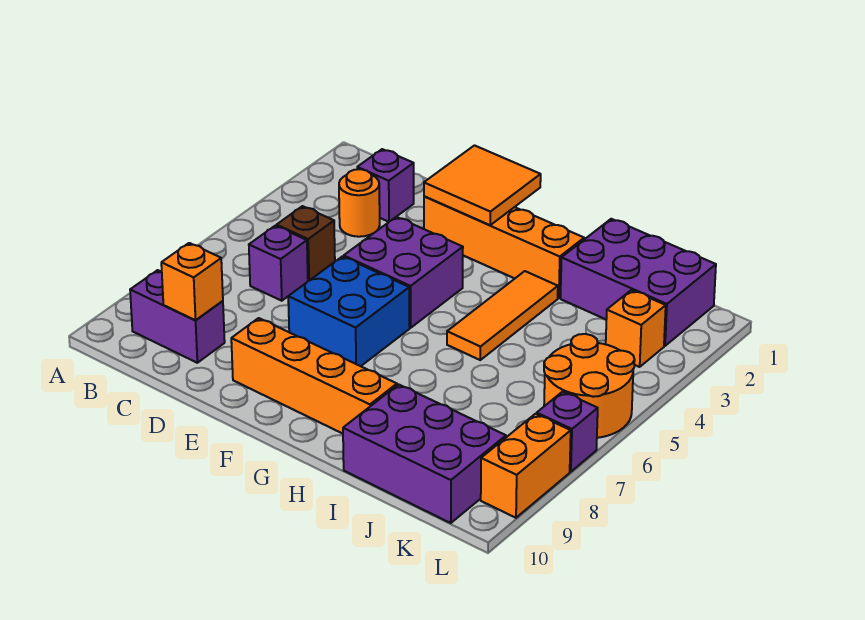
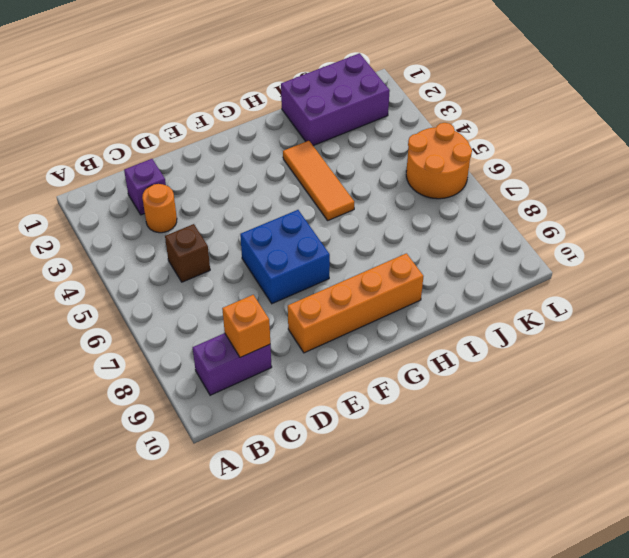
none -> purple brick C6 level 1
none -> orange brick E2:H2 level 1
none -> purple brick E4:F5 level 1

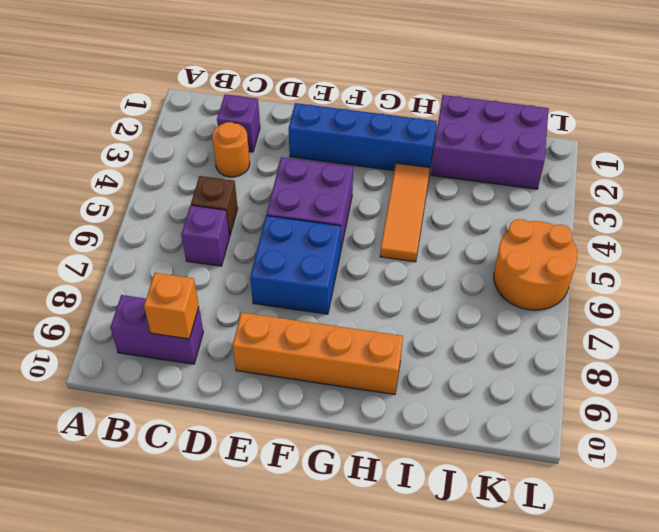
blue brick E2:H2 level 1 -> orange brick E2:H2 level 1
none -> purple brick I9:K10 level 1
none -> orange brick K3 level 1
none -> purple brick L7 level 1

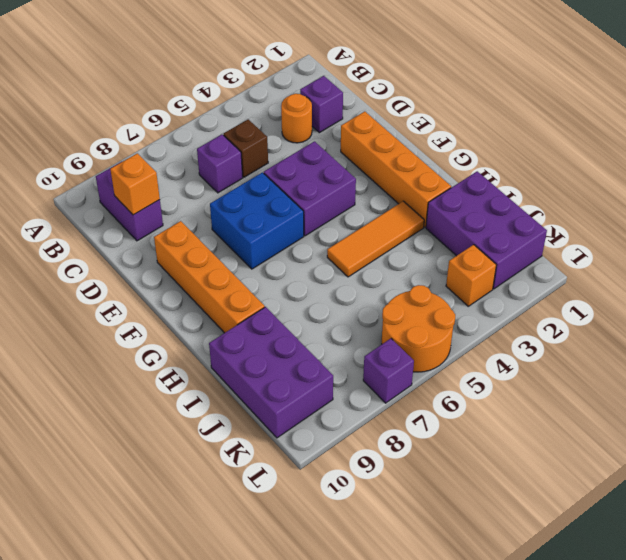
none -> orange brick L8:L9 level 1
none -> orange tile E1:F2 level 2

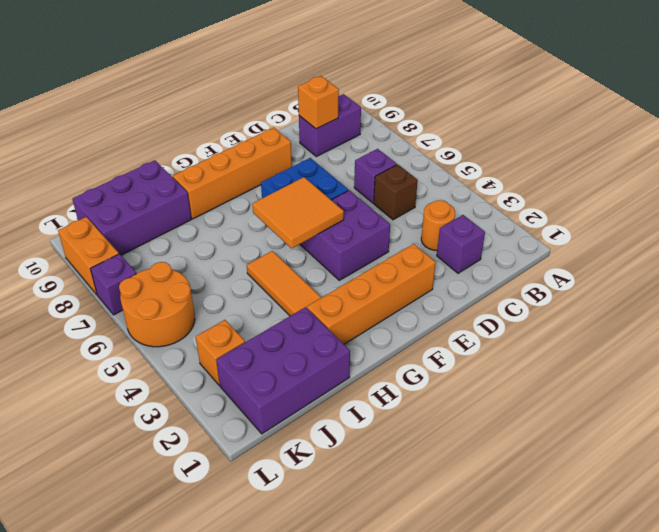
orange tile F5:G6 level 2 -> orange tile E1:F2 level 2

